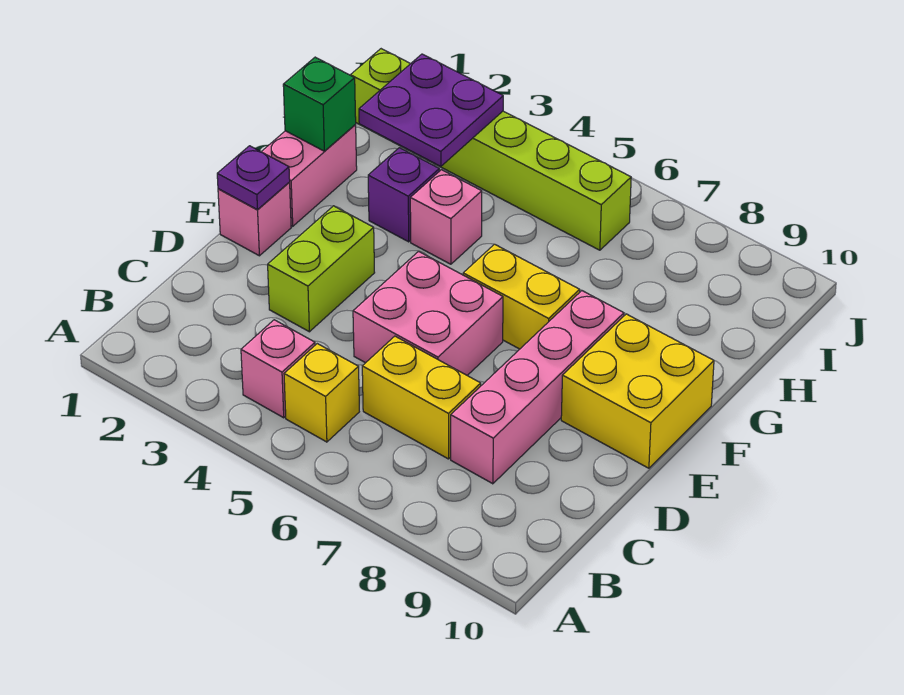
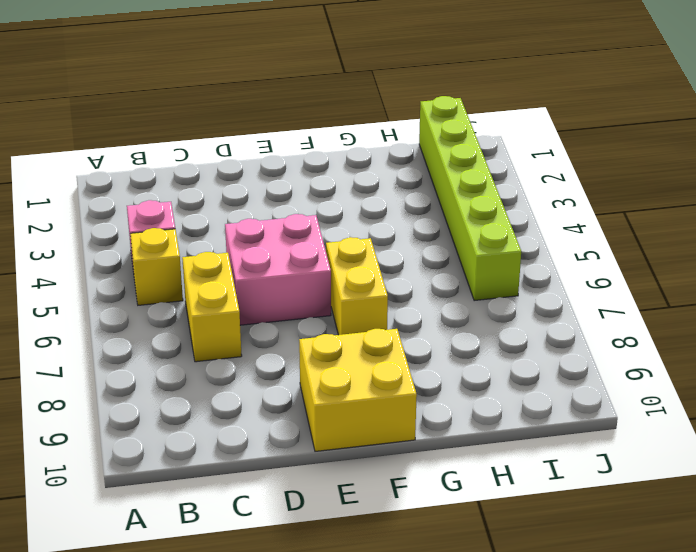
none -> pink brick C8:F8 level 1
none -> lime brick D3:E3 level 1
none -> pink brick E1 level 1

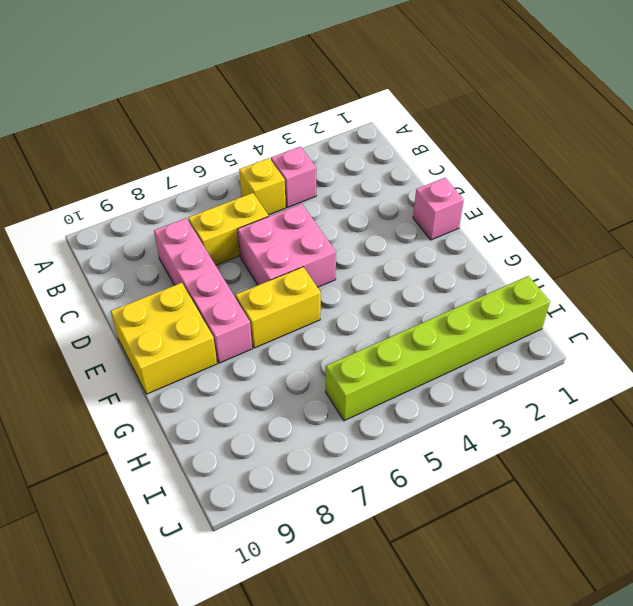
none -> lime brick D3:E3 level 1
none -> pink brick F1:G1 level 1
none -> purple brick G3 level 1

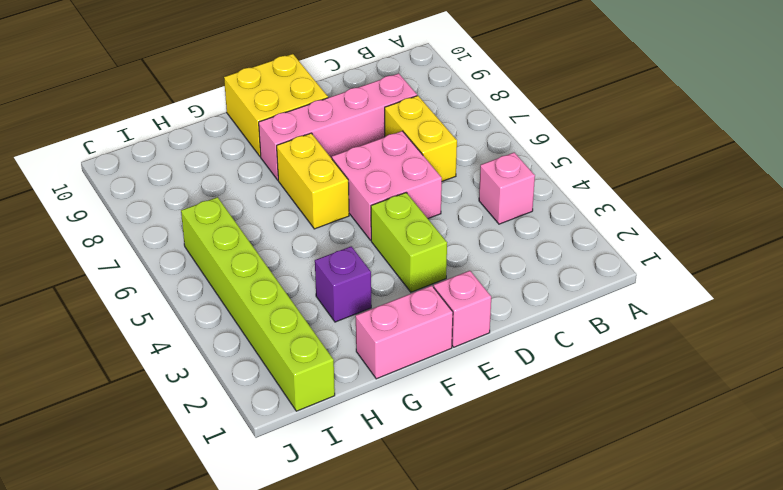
lime brick E3:E4 level 1 -> lime brick D3:E3 level 1
none -> yellow brick B5 level 1
none -> pink brick G4 level 1
none -> purple plate E1 level 2

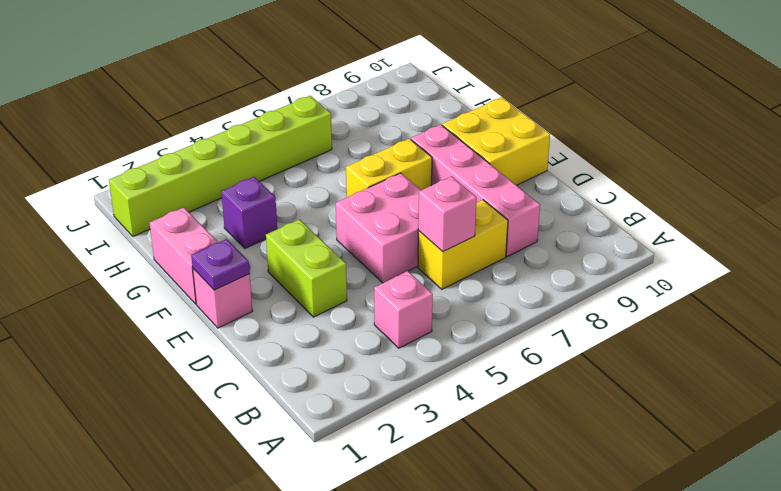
pink brick C6 level 2 -> pink brick G4 level 1
none -> yellow brick B5 level 1
none -> green brick G1 level 2
none -> purple plate H2:I3 level 2

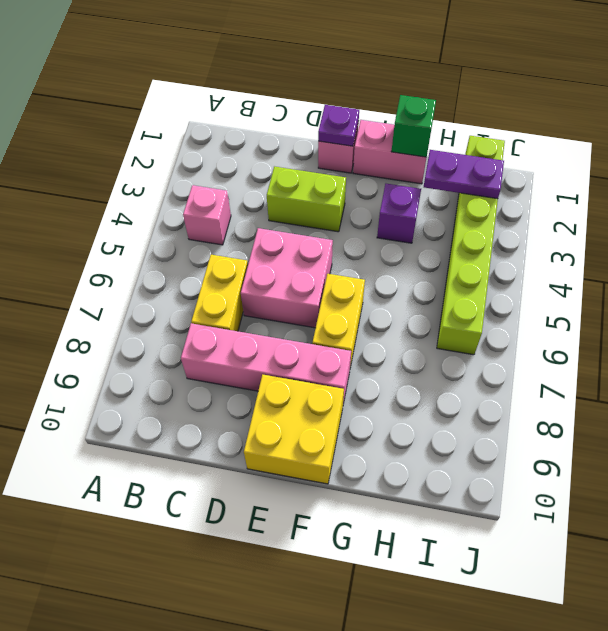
purple plate H2:I2 level 2 -> purple plate H2:I3 level 2
none -> yellow brick B5 level 1
none -> pink brick G4 level 1

